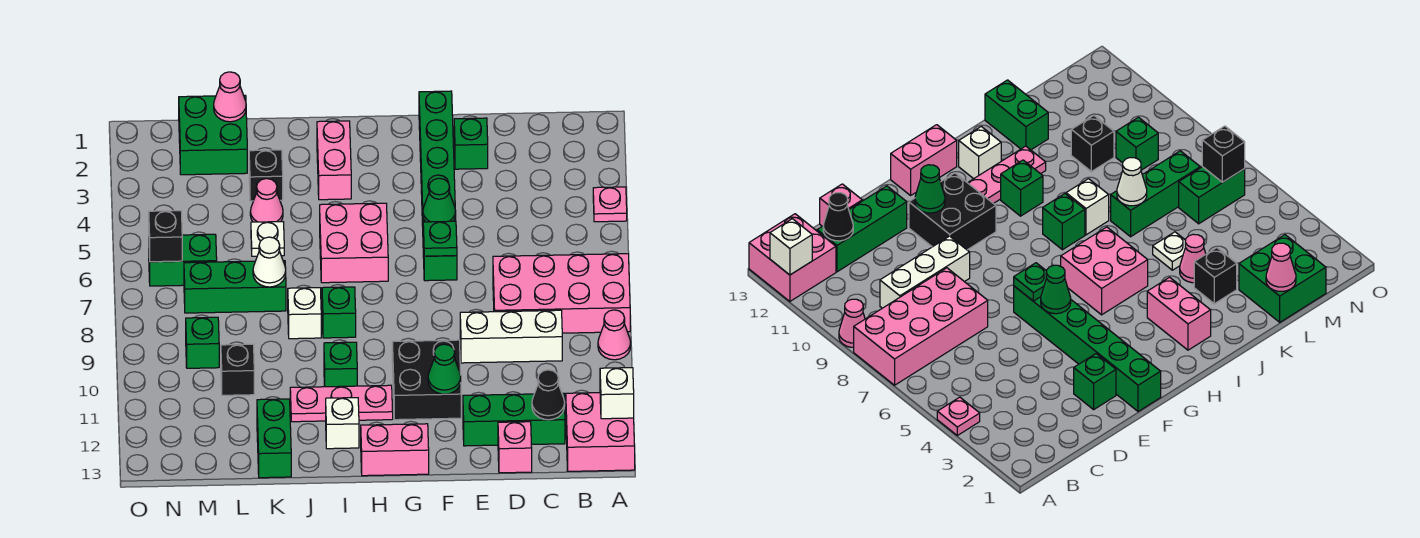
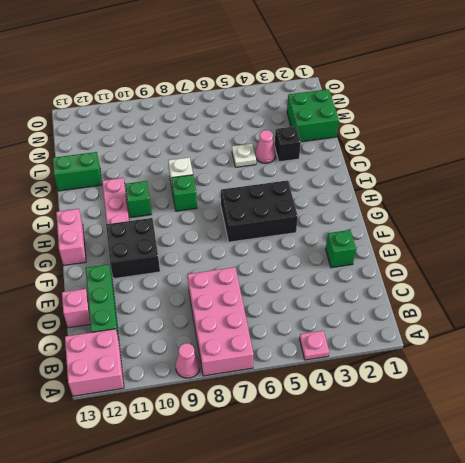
black brick G4:H6 level 1 -> pink brick H5:I6 level 1
none -> white brick C9:E9 level 1
none -> green brick F1:F6 level 1
none -> pink brick I2:I3 level 1
none -> white brick I12 level 1

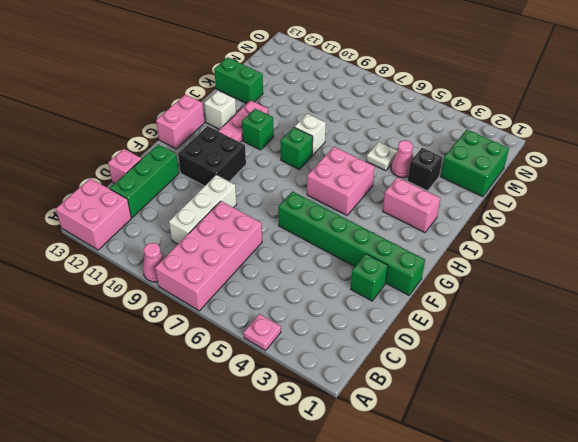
none -> green brick K7:M7 level 1
none -> black brick L10 level 1
none -> green brick M6:N6 level 1
none -> green brick M9 level 1

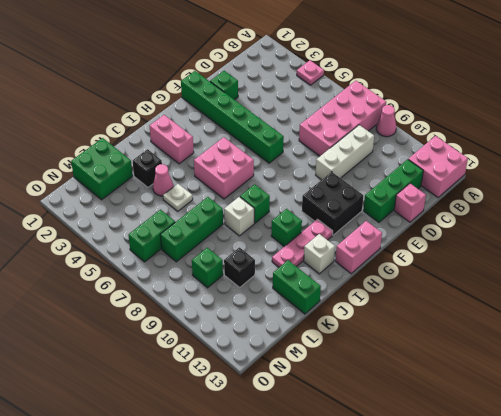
none -> white brick A12 level 2
none -> black cone C12 level 2
none -> green cone F5 level 2
none -> green plate F6 level 2

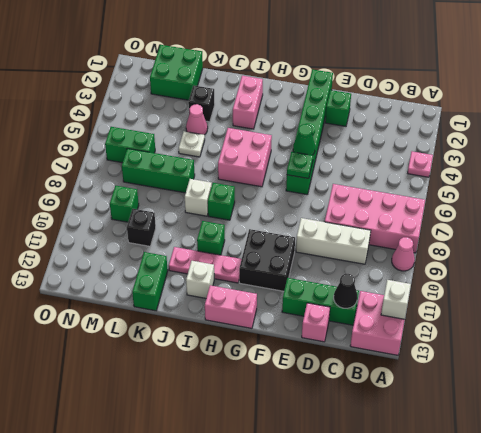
none -> green cone F11 level 2
none -> white cone K7 level 2
none -> pink cone L1 level 2
none -> black brick N6 level 2

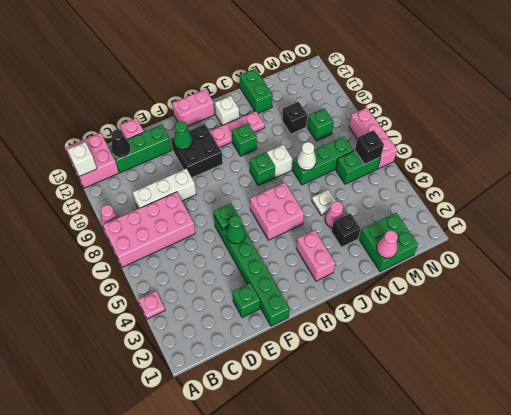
pink brick O6:O8 level 1 -> none

